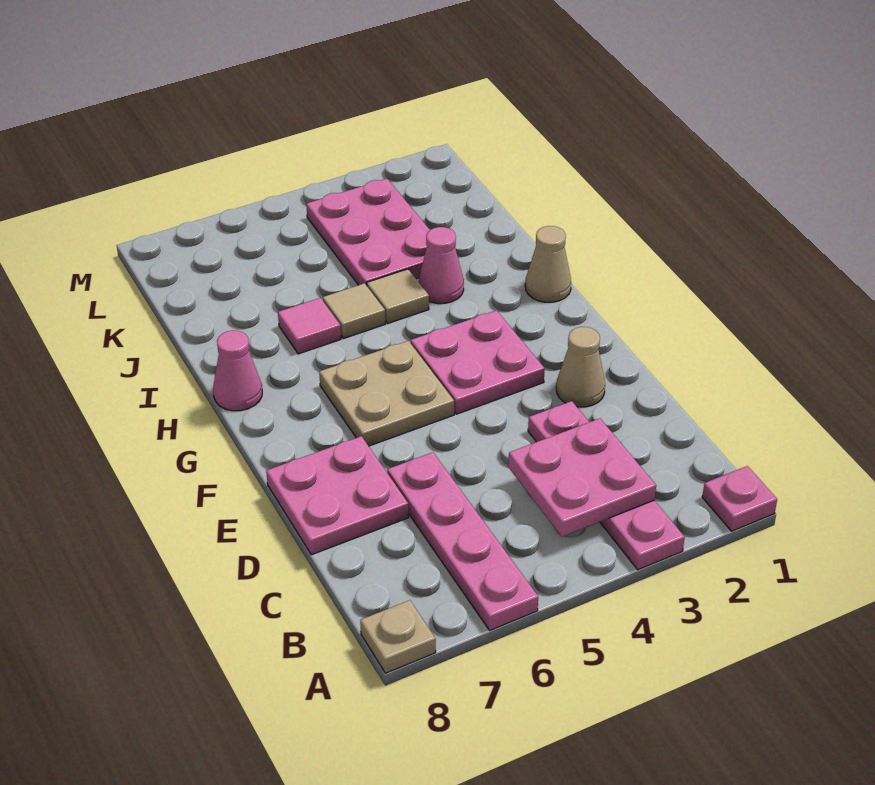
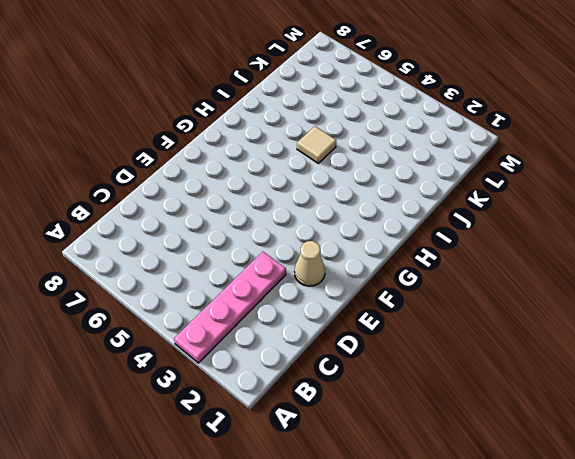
none -> pink plate A1 level 1
none -> pink plate A6:D6 level 1
none -> tan plate A8 level 1

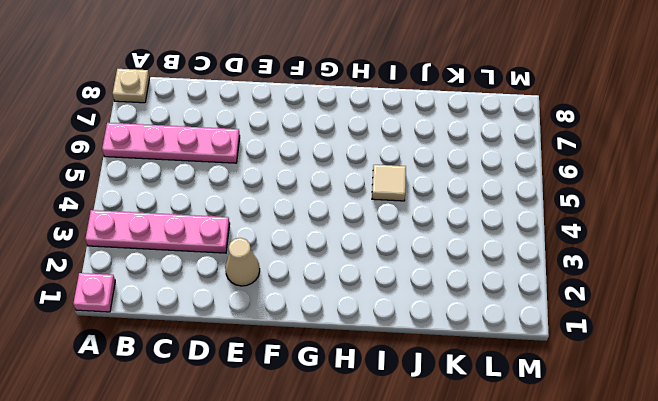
none -> pink plate D7:E8 level 1
none -> pink plate F3:G4 level 1
none -> tan plate F5:G6 level 1

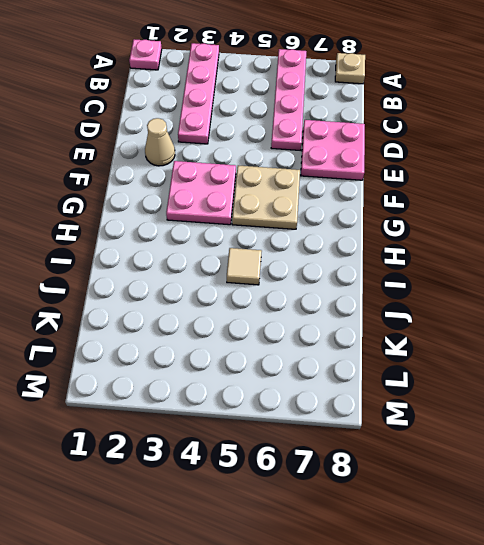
none -> tan cone H1 level 1
none -> pink cone H8 level 1
none -> pink cone I3 level 1

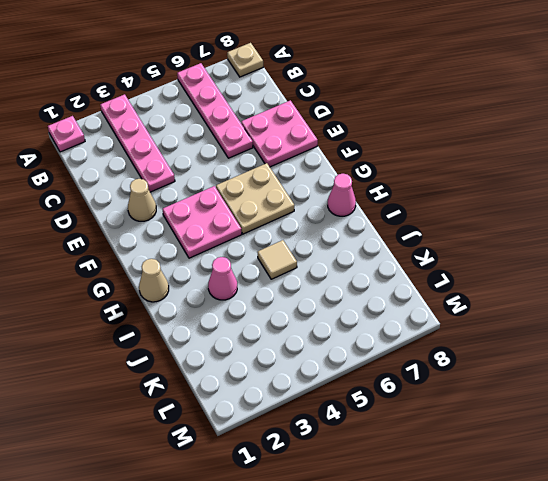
none -> tan tile I4 level 1
none -> pink tile I6 level 1
none -> pink plate J3:L4 level 1

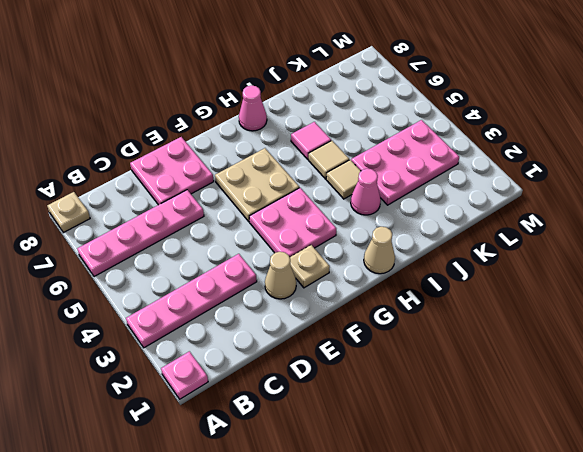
tan plate F2 level 1 -> none
none -> pink plate B3:C4 level 2

